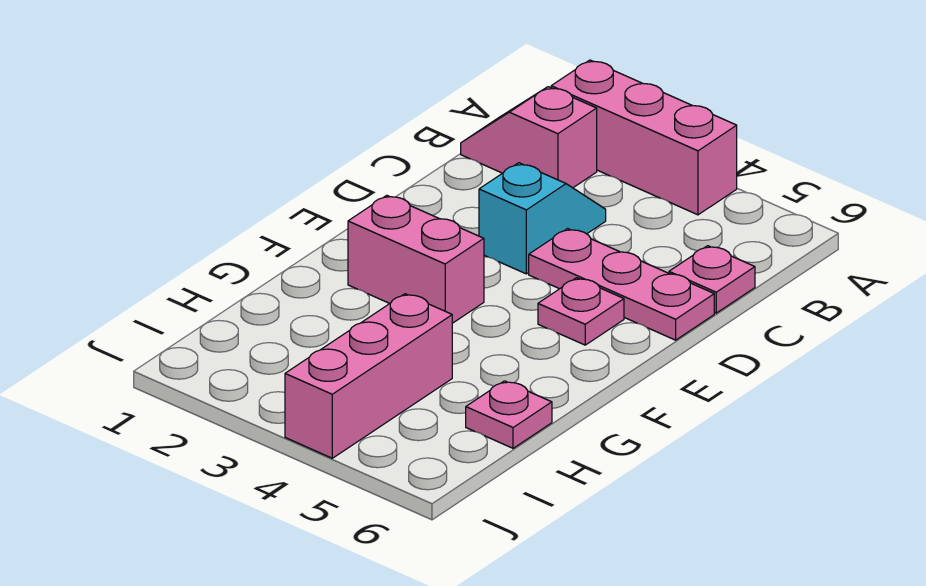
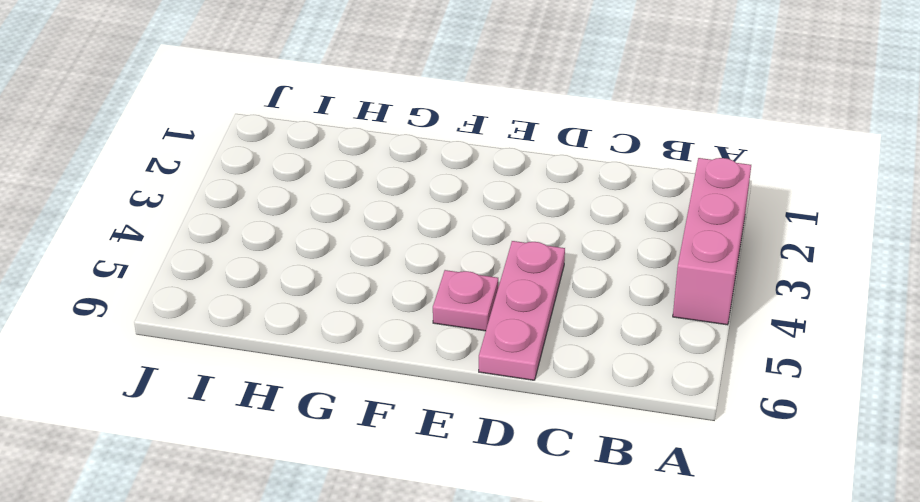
none -> pink slope B1:B2 level 1 top 2
none -> cyan slope C3:D3 level 1 top D

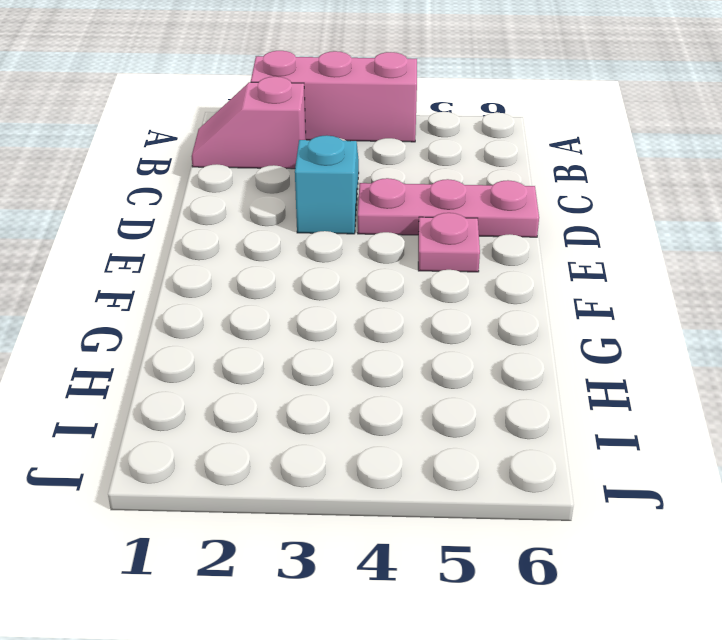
none -> pink plate C6 level 1
none -> pink brick F2:F3 level 1

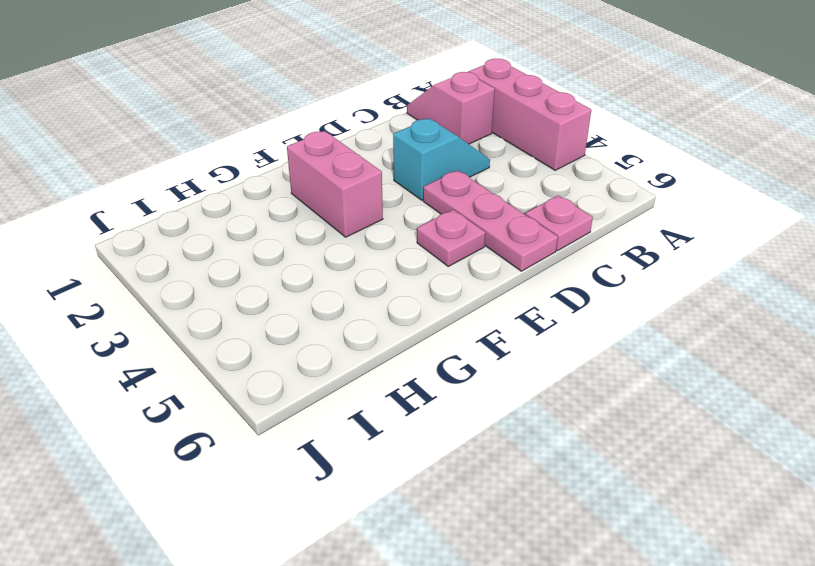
none -> pink brick H4:J4 level 1
none -> pink plate H6 level 1

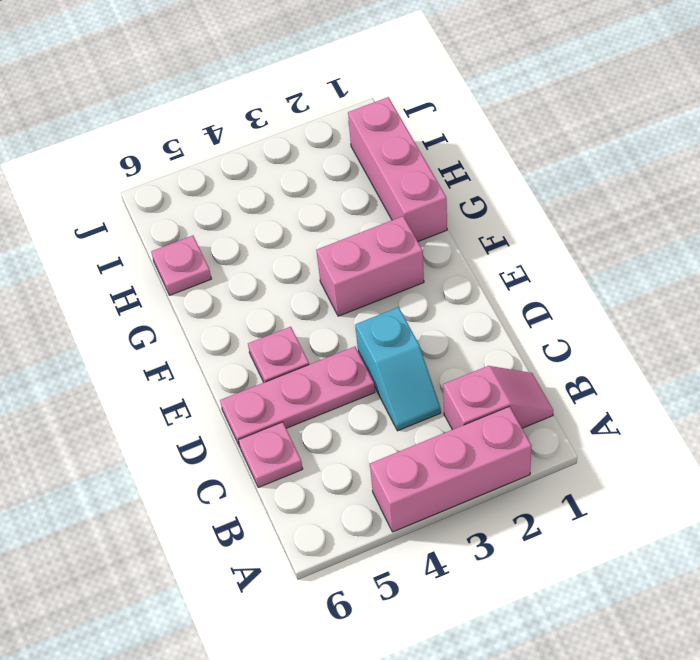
pink brick G1:I1 level 1 -> pink brick H4:J4 level 1

